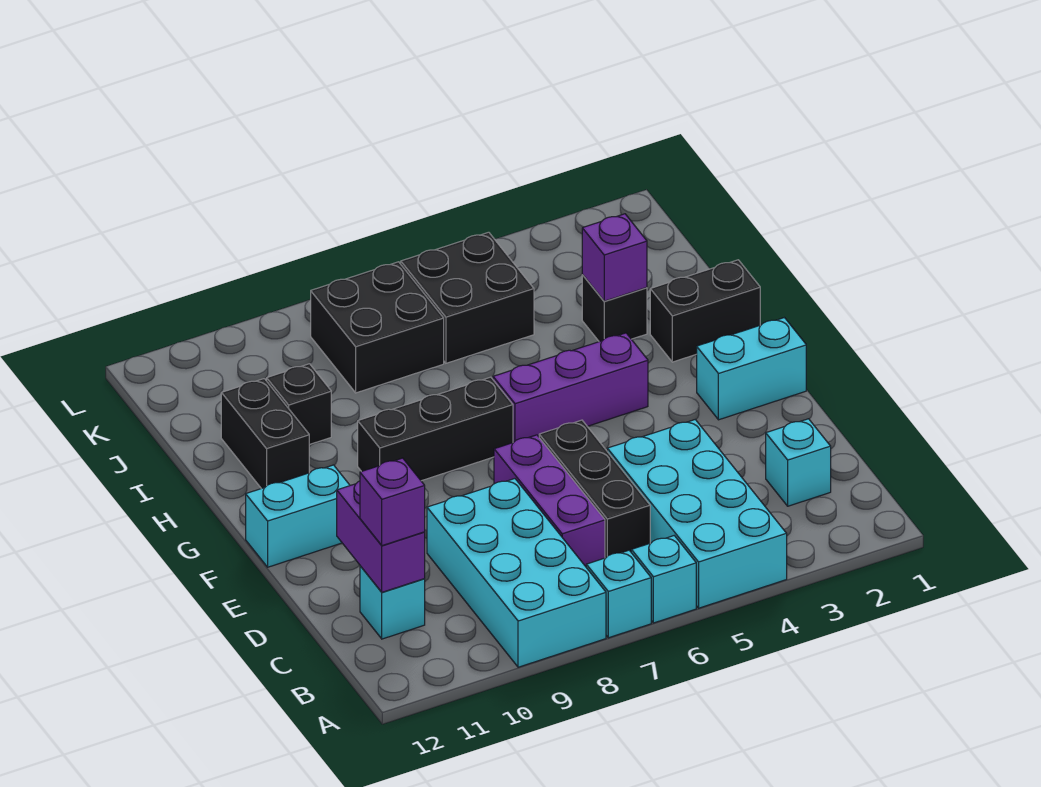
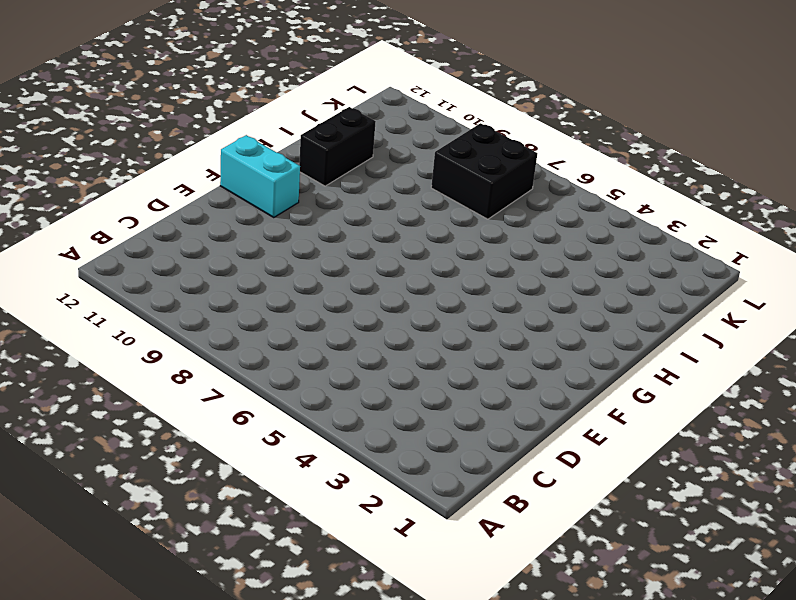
none -> cyan brick A4:D5 level 1
none -> cyan brick A6 level 1
none -> cyan brick A7 level 1

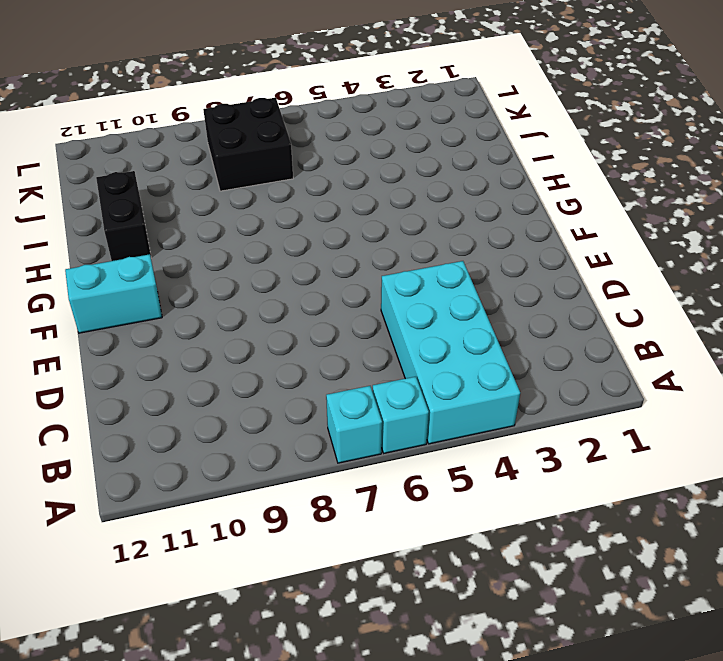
none -> cyan brick A8:D9 level 1
none -> cyan brick C2 level 1
none -> black brick C6:E6 level 1

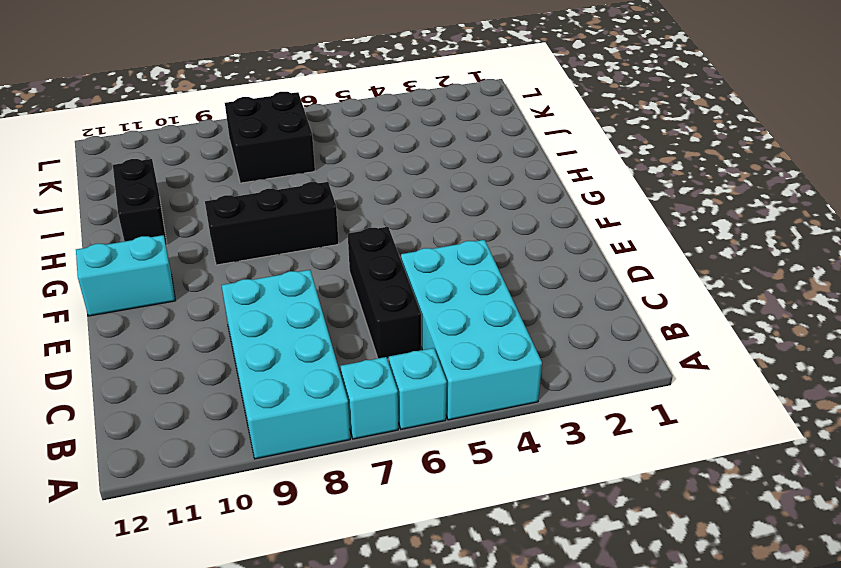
none -> cyan brick C2 level 1
none -> purple brick C7:E7 level 1
none -> cyan brick C11 level 1

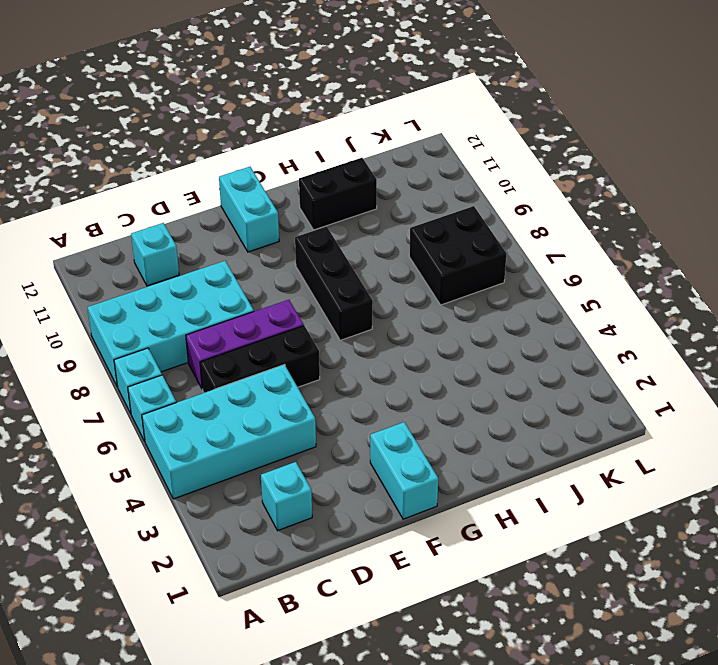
none -> purple brick G4:G6 level 1
none -> black brick H1:H2 level 1
none -> black brick I3 level 1

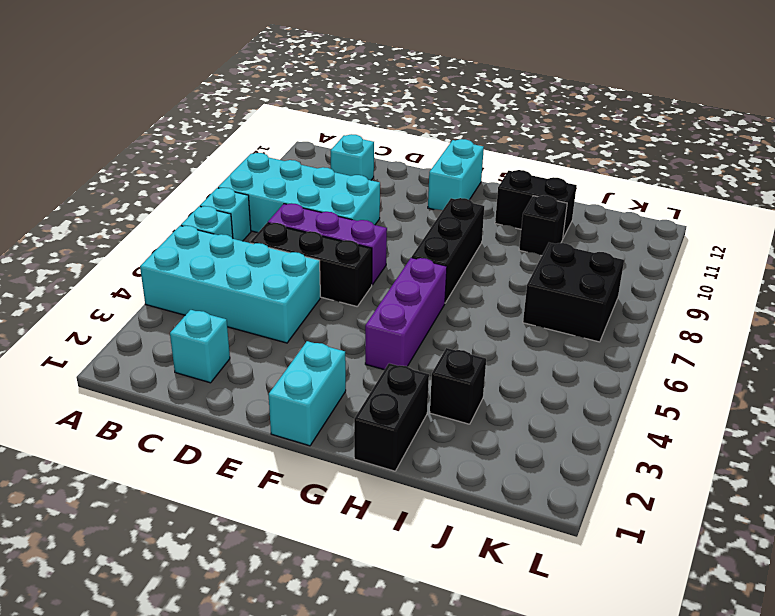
none -> black brick J5:K6 level 1
none -> purple brick C11:D11 level 2
none -> purple brick I3 level 2

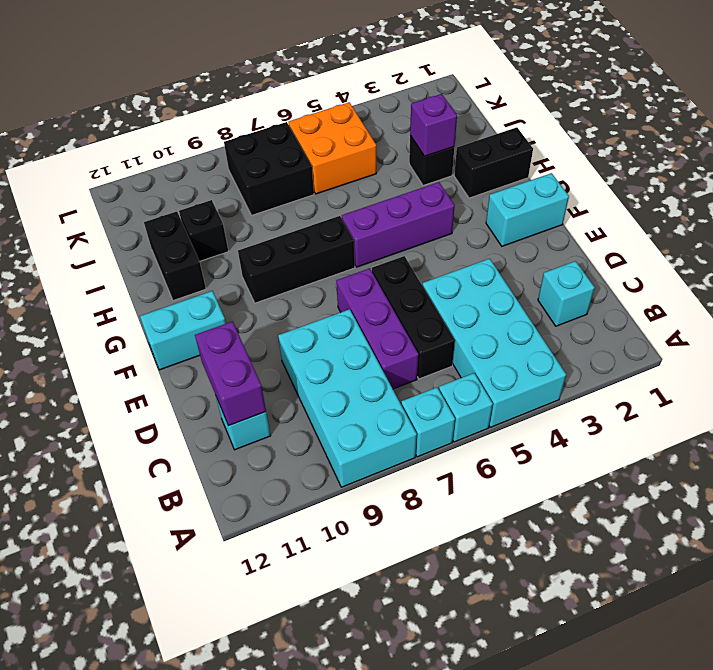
orange brick J5:K6 level 1 -> black brick J5:K6 level 1
none -> purple brick C11 level 3

